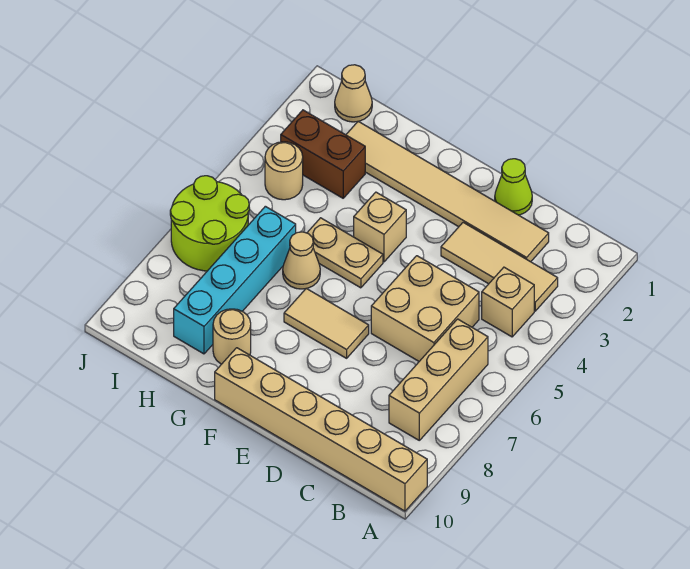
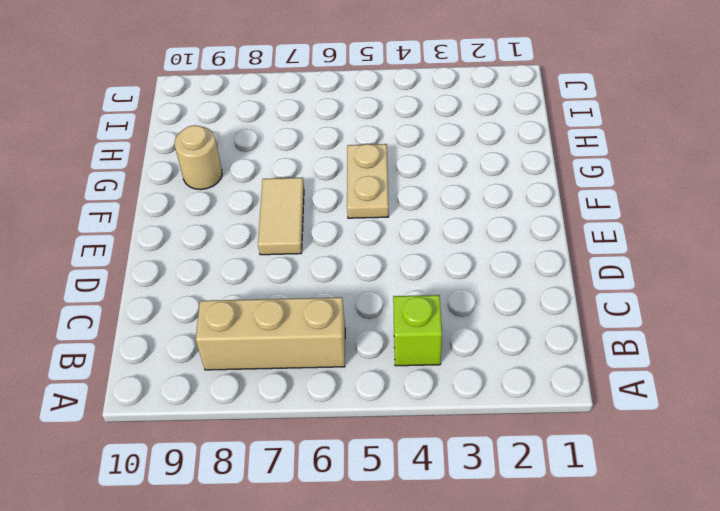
lime brick B4 level 1 -> tan brick B4 level 1
none -> tan brick A10:F10 level 1
none -> tan tile B3:D3 level 1
none -> tan tile C2:H2 level 1

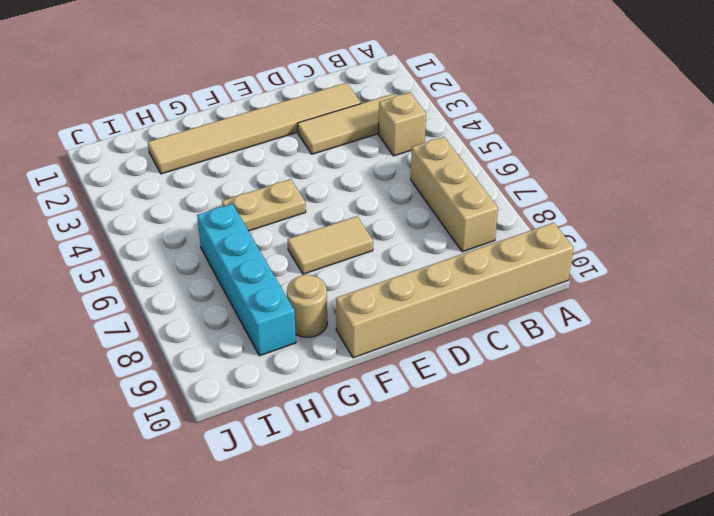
none -> tan brick C5:D6 level 1
none -> lime cone D1 level 1
none -> tan brick F4 level 1

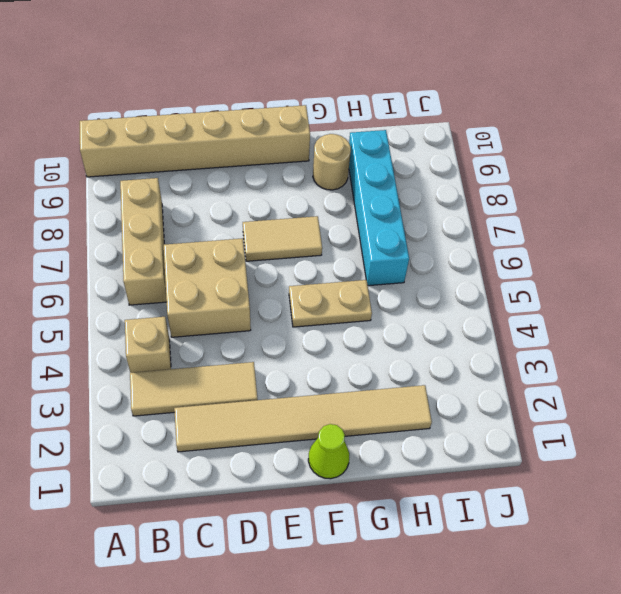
lime cone F1 level 1 -> lime cone D1 level 1
none -> tan brick F4 level 1
none -> tan cone G6 level 1
none -> brown brick H3:I3 level 1

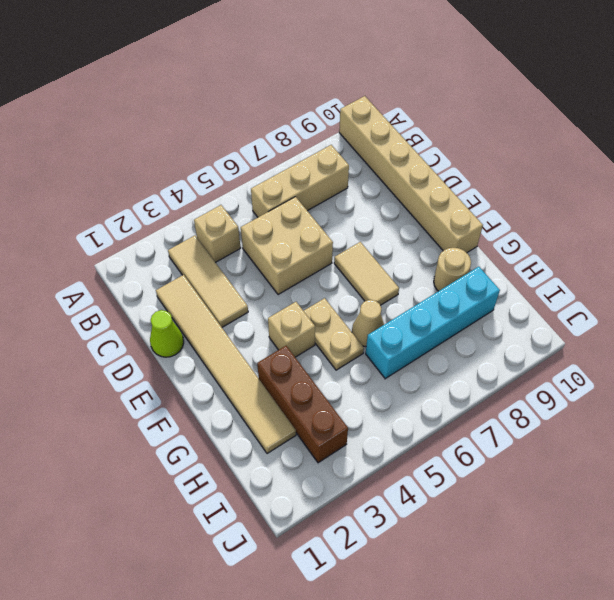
brown brick G3:I3 level 1 -> brown brick H3:I3 level 1
none -> tan cone I1 level 1
none -> tan round brick I4 level 1
none -> lime round brick I6:J7 level 1

